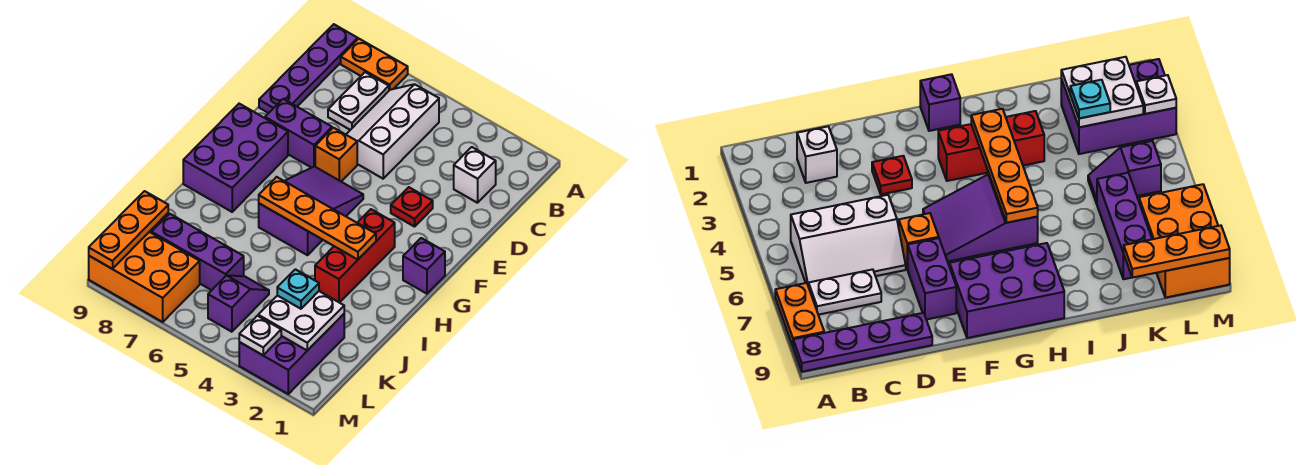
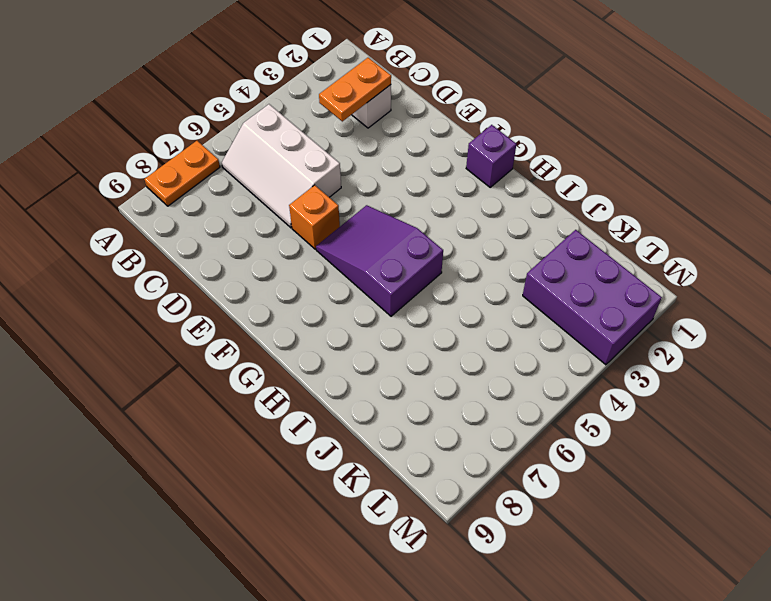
orange plate C2:C3 level 2 -> none
none -> purple plate A9:D9 level 1
none -> white plate B7:C7 level 1
none -> red plate E3 level 1

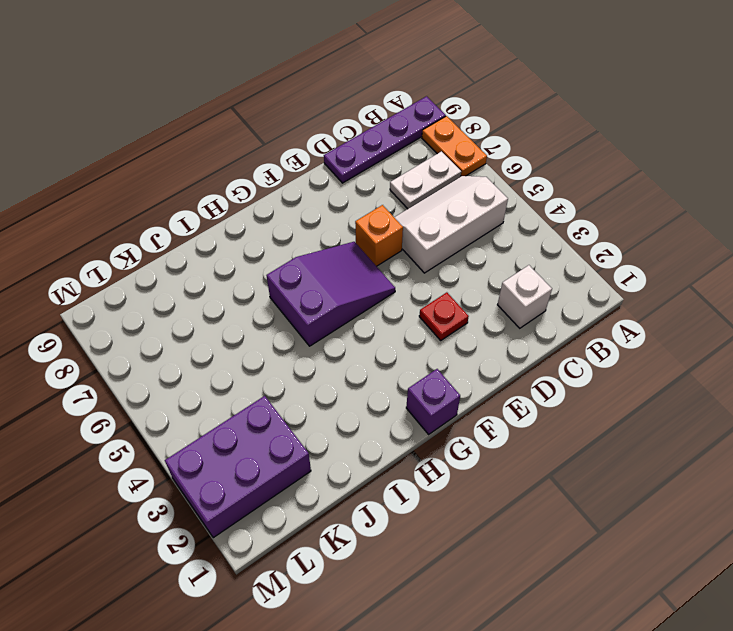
none -> purple brick E7:E8 level 1
none -> purple brick F8:H9 level 1
none -> red brick G3:I3 level 1

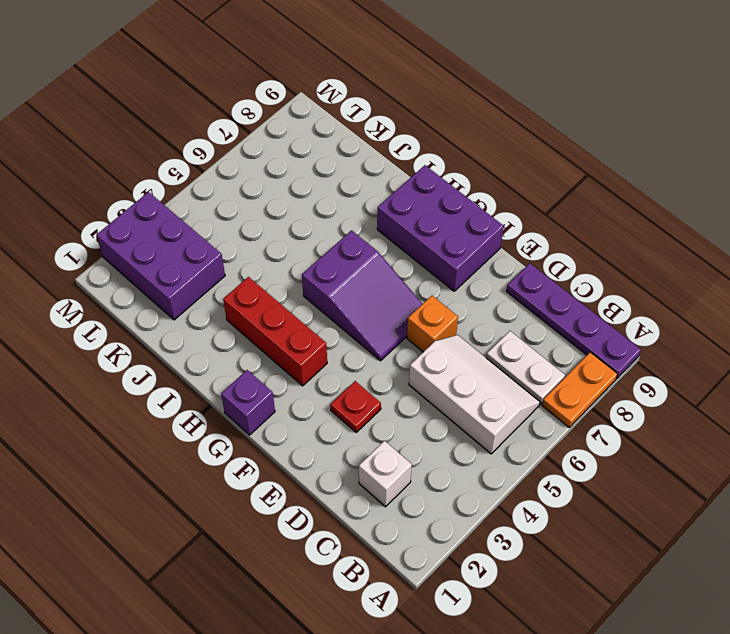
none -> purple brick E7:E8 level 1
none -> purple slope K5:L5 level 1 top L
none -> purple brick K6:K8 level 1

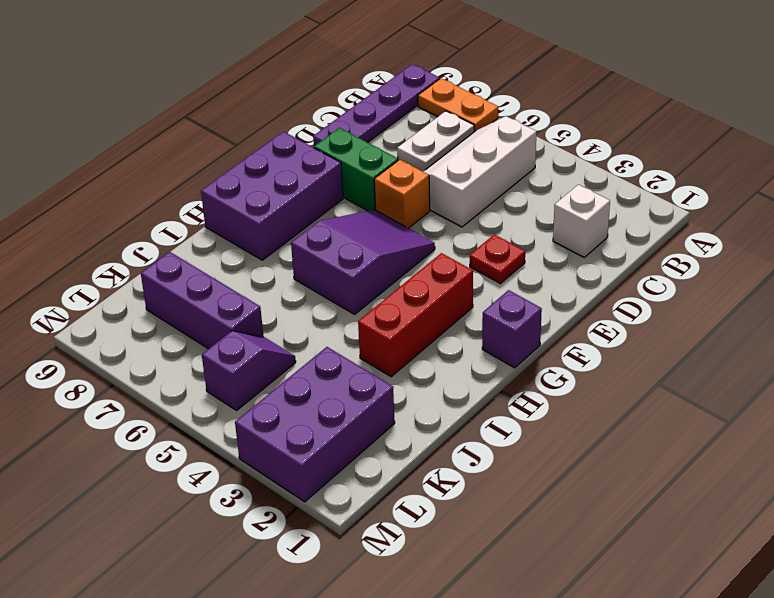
green brick E7:E8 level 1 -> purple brick E7:E8 level 1
none -> orange brick L7:M9 level 1
none -> orange plate H3:H6 level 2
none -> white plate K2:L3 level 2

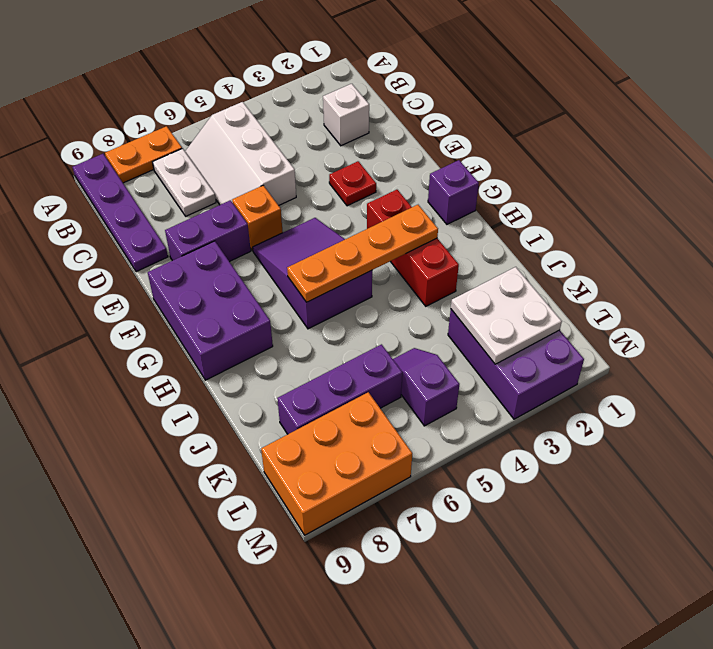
none -> orange plate K9:M9 level 2
none -> white plate M3 level 2
none -> cyan plate K3 level 3

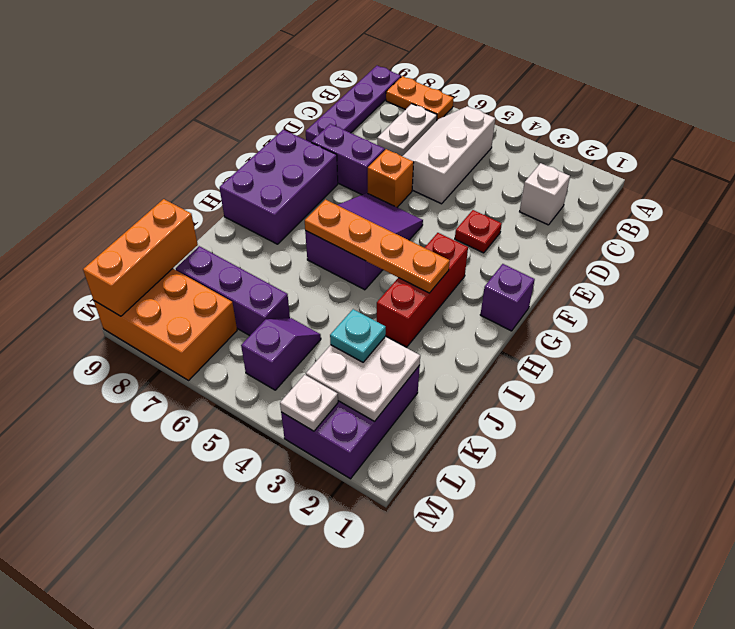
orange brick K9:M9 level 2 -> orange plate K9:M9 level 2

